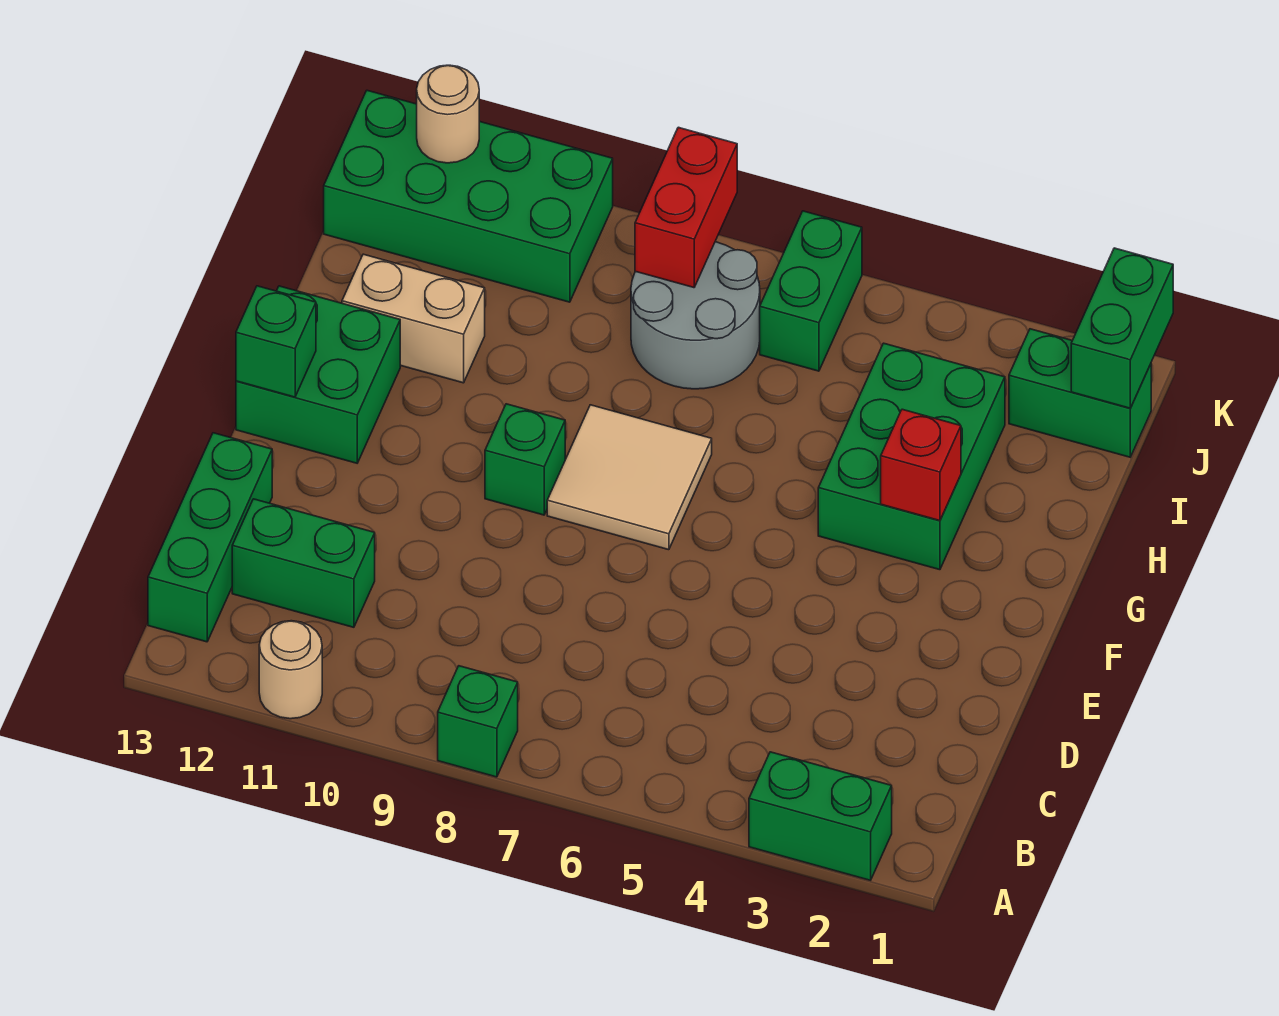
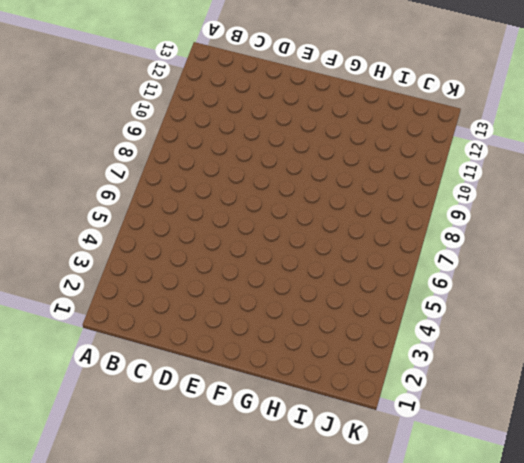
none -> green brick A2:A3 level 1
none -> green brick A8 level 1
none -> tan round brick A11 level 1

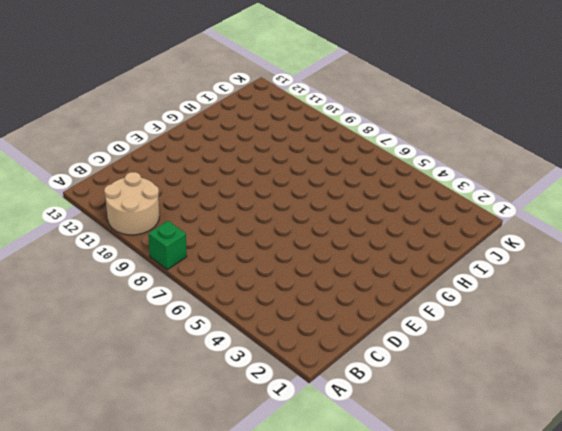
tan round brick A10:B11 level 1 -> tan round brick A11 level 1
none -> green brick A2:A3 level 1
none -> green brick B13:D13 level 1
none -> green brick C11:C12 level 1

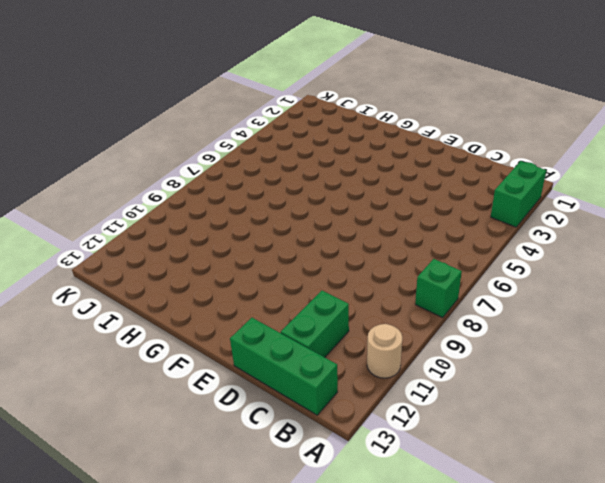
none -> tan tile F7:G8 level 1
none -> green brick F9 level 1
none -> green brick F12:G13 level 1

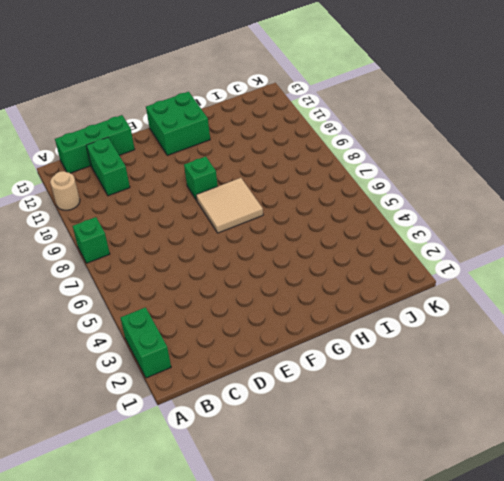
none -> green brick G3:I4 level 1
none -> tan brick H11:H12 level 1
none -> grey round brick I7:J8 level 1

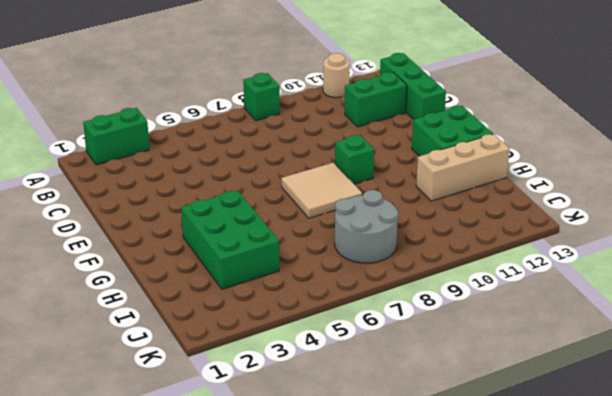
tan brick H11:H13 level 1 -> tan brick H11:H12 level 1
none -> green brick J1:J2 level 1
none -> green brick J6:K6 level 1
none -> green brick J10:K13 level 1

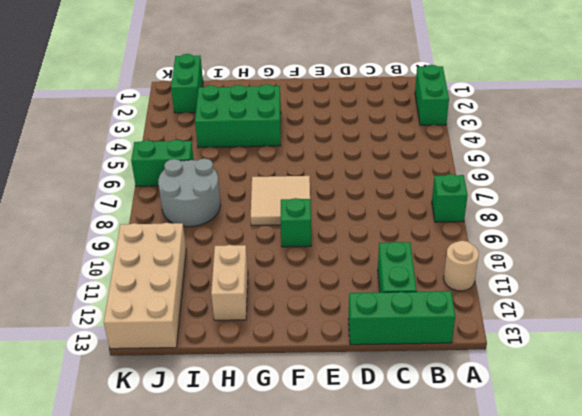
tan brick J10:K13 level 1 -> green brick J10:K13 level 1
none -> green brick F12:G13 level 1
none -> green brick F13 level 2
none -> red brick G3 level 2

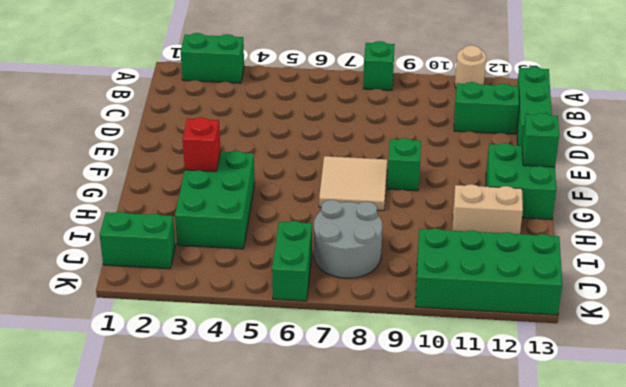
none -> green brick J1:K1 level 2
none -> red brick J8:K8 level 2
none -> tan round brick K12 level 2

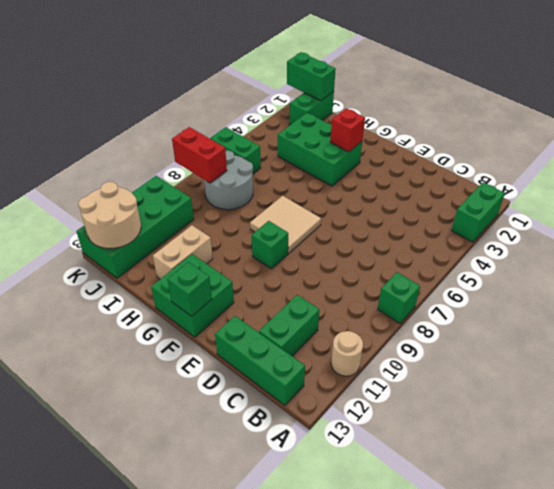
tan round brick J12:K13 level 2 -> tan round brick K12 level 2

